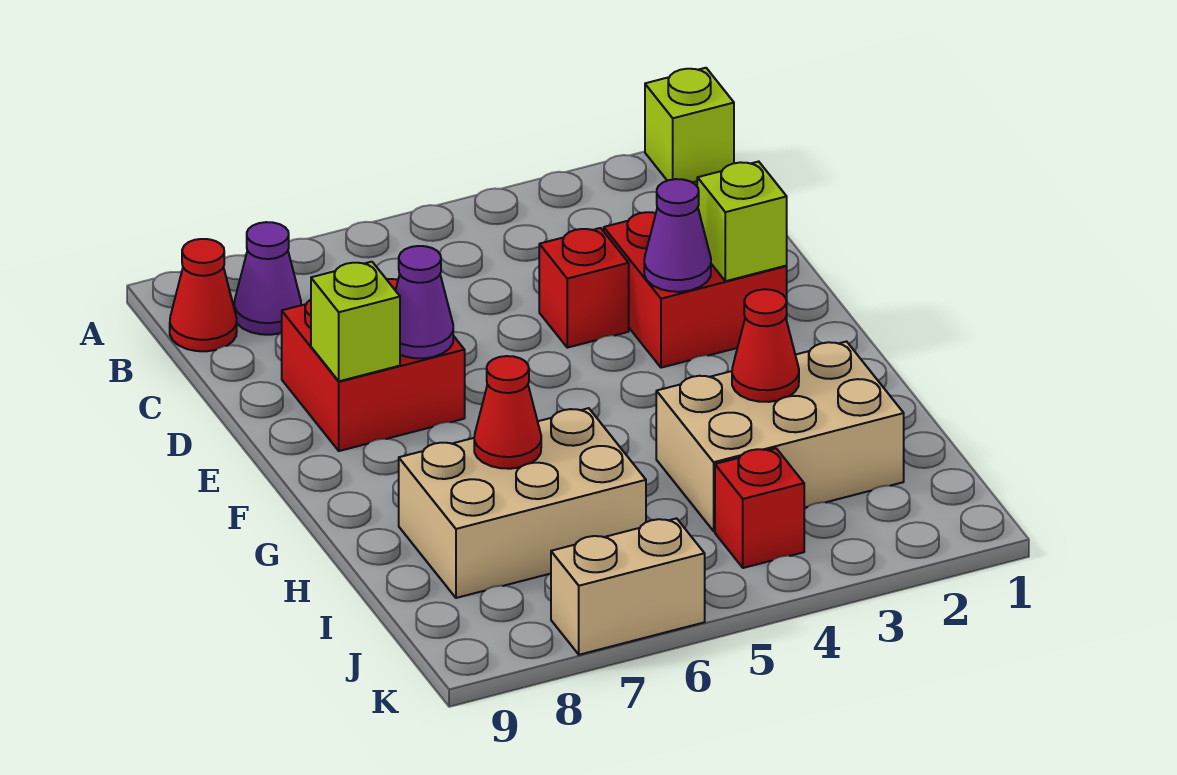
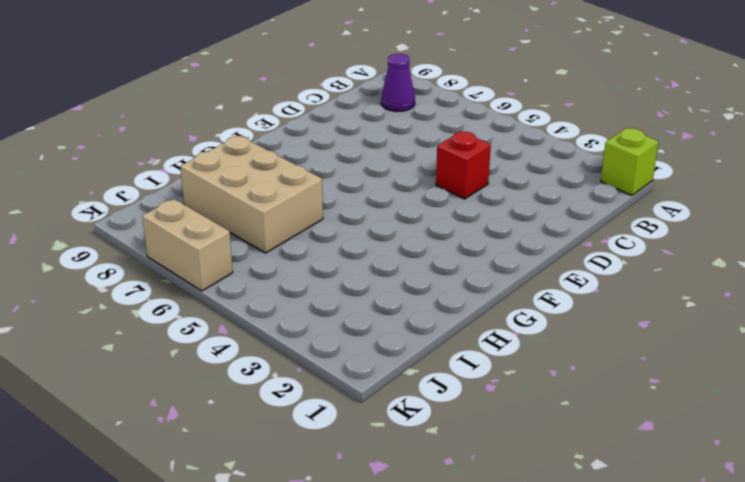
none -> red cone B9 level 1
none -> red brick D2:E3 level 1
none -> red brick D7:E8 level 1

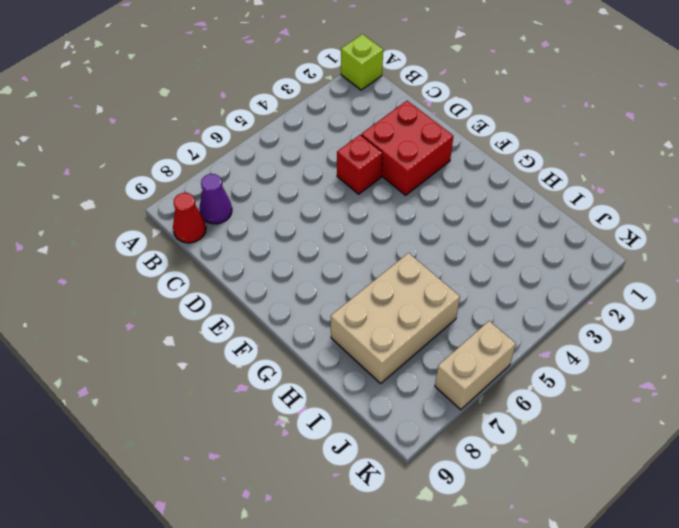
none -> red brick D7:E8 level 1
none -> tan brick H2:I4 level 1
none -> red brick J4 level 1

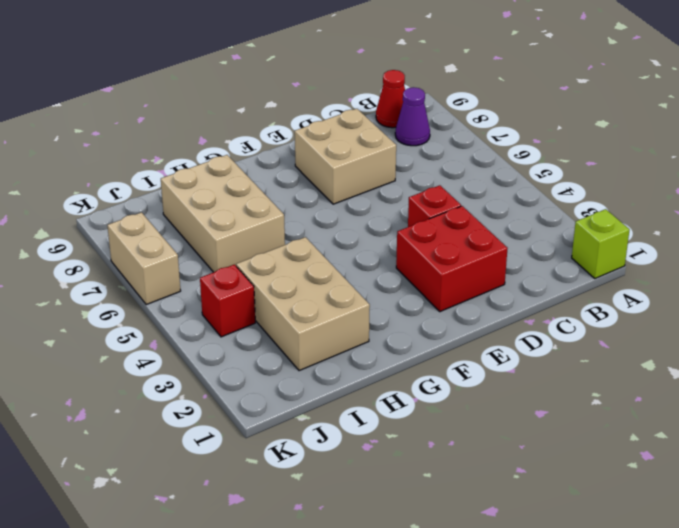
tan brick D7:E8 level 1 -> red brick D7:E8 level 1
none -> lime brick E2 level 2
none -> purple cone E3 level 2
none -> purple cone E7 level 2

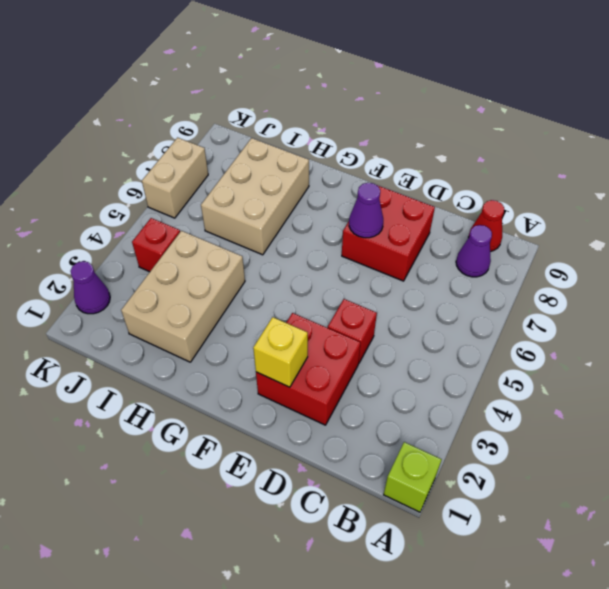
yellow brick E2 level 2 -> lime brick E2 level 2
purple cone K2 level 1 -> purple cone E3 level 2
none -> lime brick E8 level 2
none -> red cone H3 level 2
none -> red cone H7 level 2

